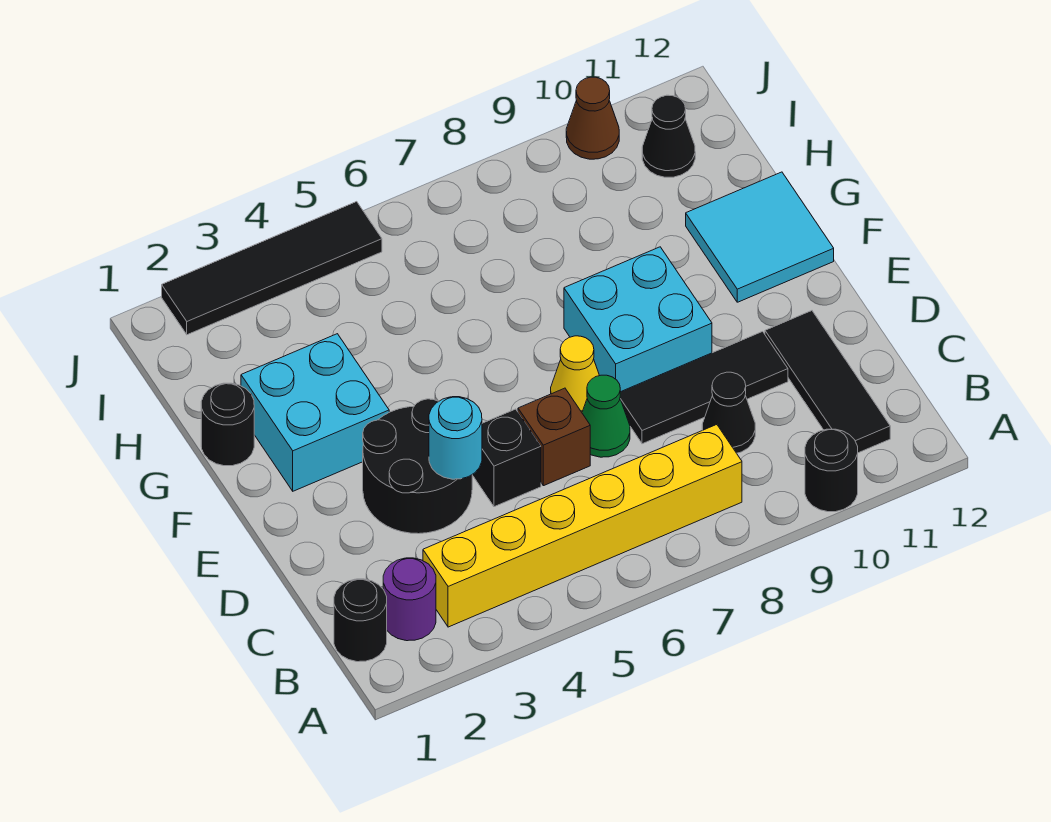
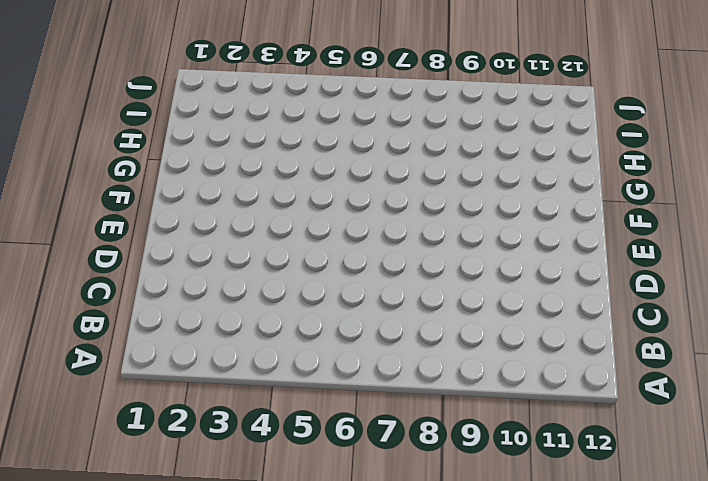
none -> black round brick A10 level 1
none -> black round brick B1 level 1
none -> purple round brick B2 level 1

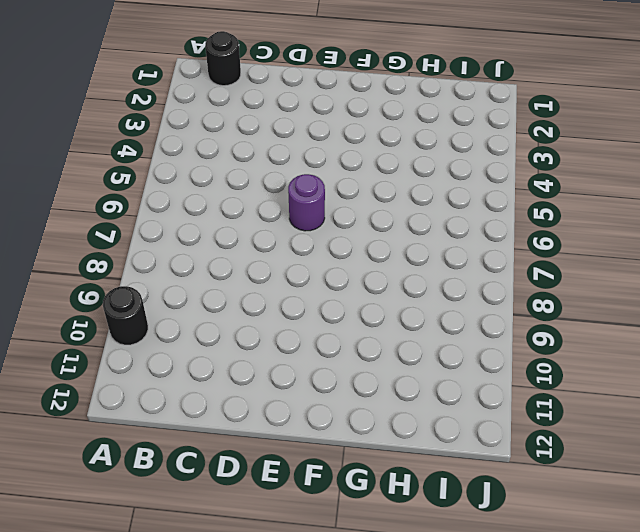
purple round brick E6 level 1 -> purple round brick B2 level 1
none -> yellow brick B3:B8 level 1
none -> black tile B11:D11 level 1
none -> black cone C9 level 1

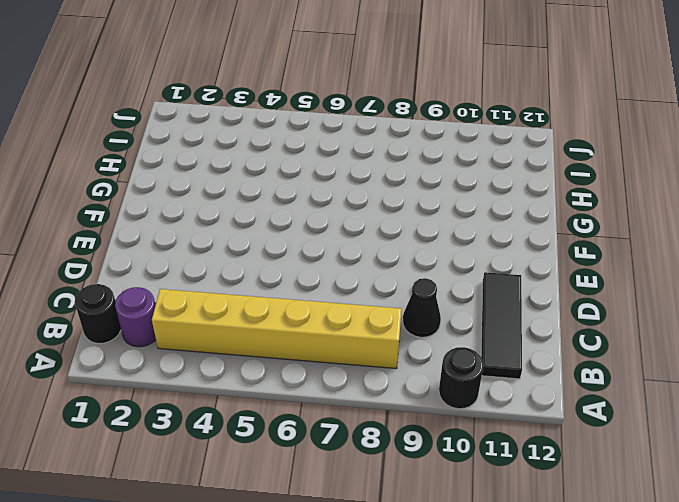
none -> black round brick D3:E4 level 1
none -> black brick D5 level 1
none -> brown brick D6 level 1

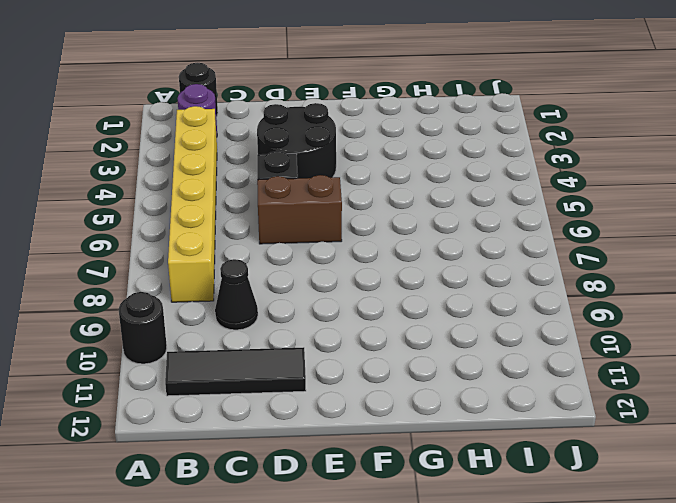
brown brick D6:E6 level 1 -> brown brick D6 level 1
none -> green cone D7 level 1
none -> black tile D8:D10 level 1
none -> yellow cone E7 level 1

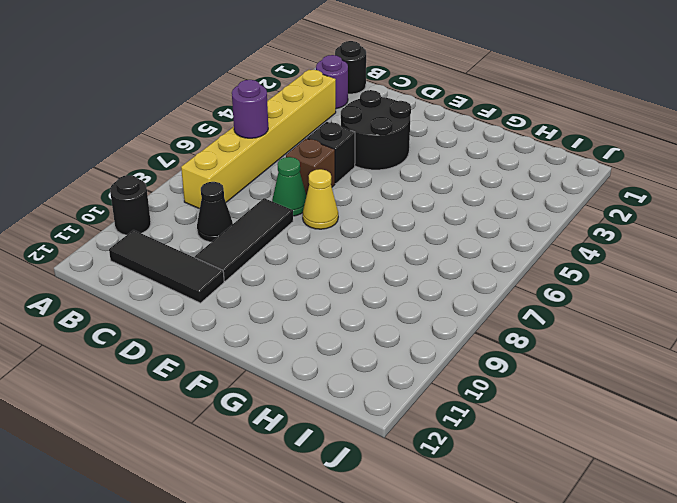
purple round brick B6 level 2 -> none
none -> cyan brick E8:F9 level 1
none -> cyan brick F2:G3 level 1
none -> cyan tile F11:G12 level 1

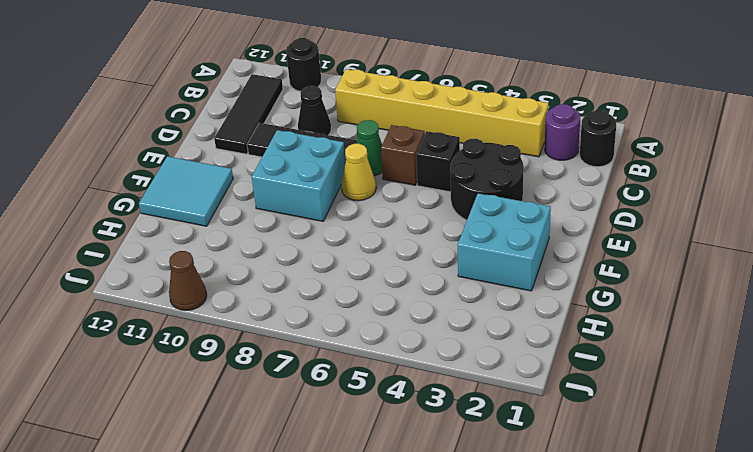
none -> black round brick G1 level 1
none -> black cone I11 level 1
none -> black tile J2:J5 level 1

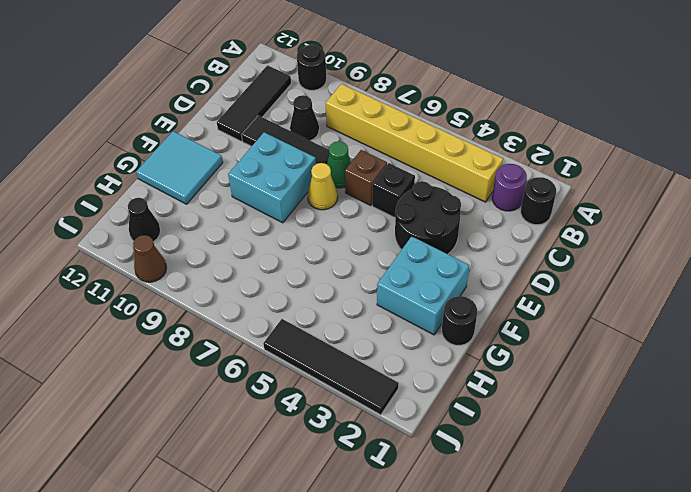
none -> cyan round brick D4 level 2

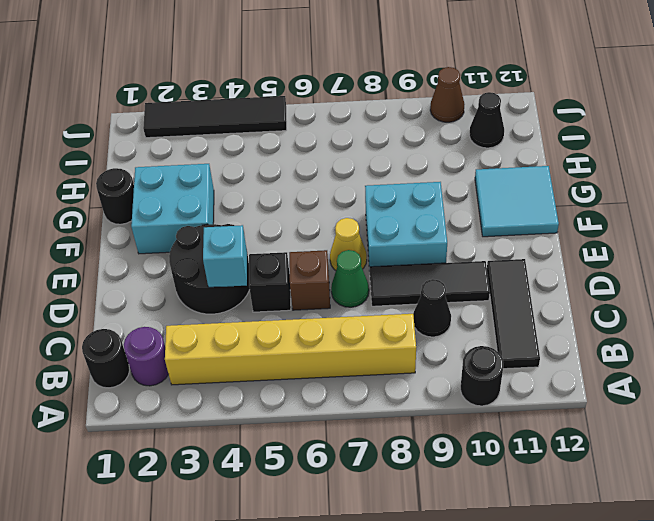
cyan brick D4 level 2 -> cyan round brick D4 level 2

